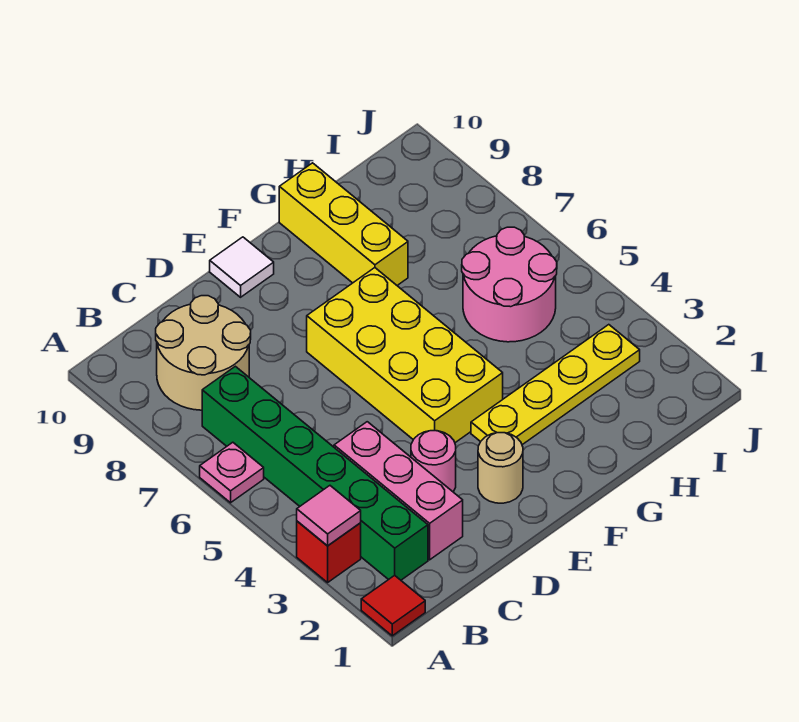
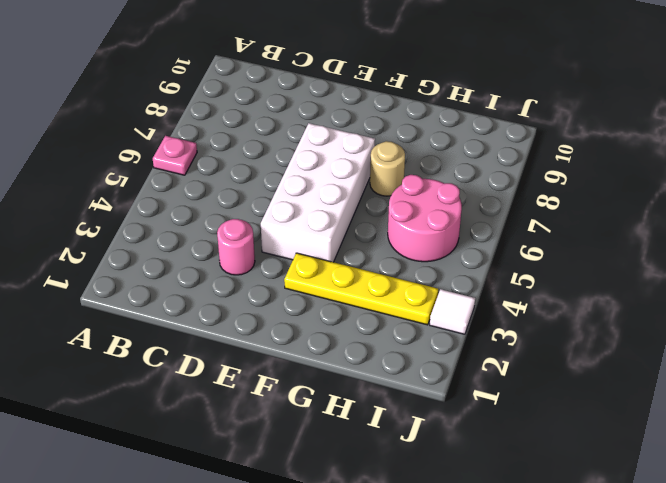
white brick E4:F7 level 1 -> yellow brick E4:F7 level 1
tan round brick G7 level 1 -> tan round brick E2 level 1
white tile J3 level 1 -> white tile E10 level 1
none -> red tile A1 level 1
none -> red brick A3 level 1
none -> green brick B2:B7 level 1

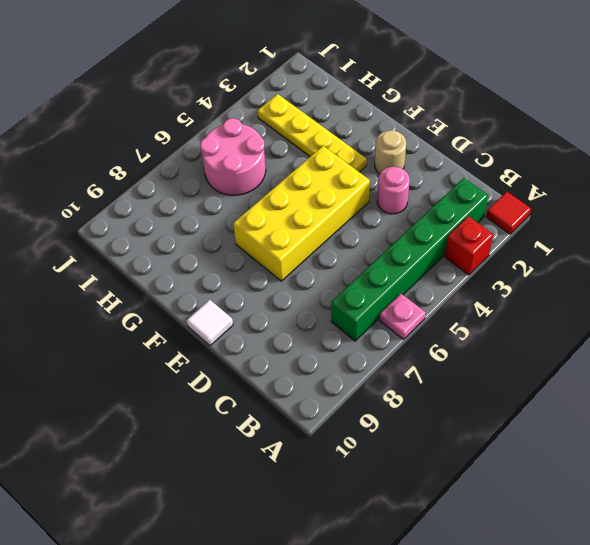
none -> tan round brick B8:C9 level 1
none -> pink brick C2:C4 level 1
none -> yellow brick G8:G10 level 1

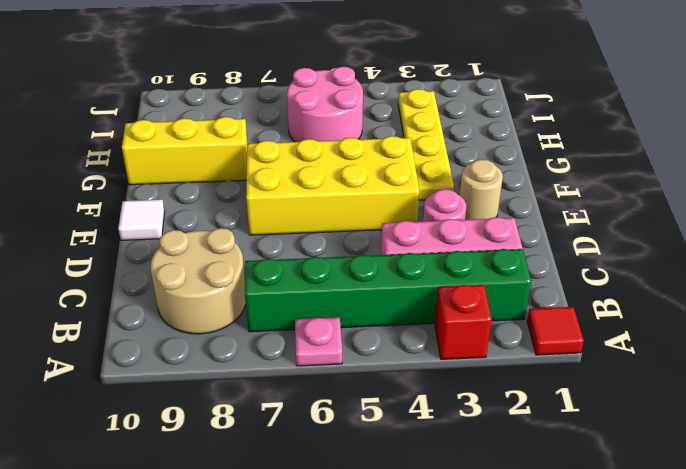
none -> pink tile A3 level 2

